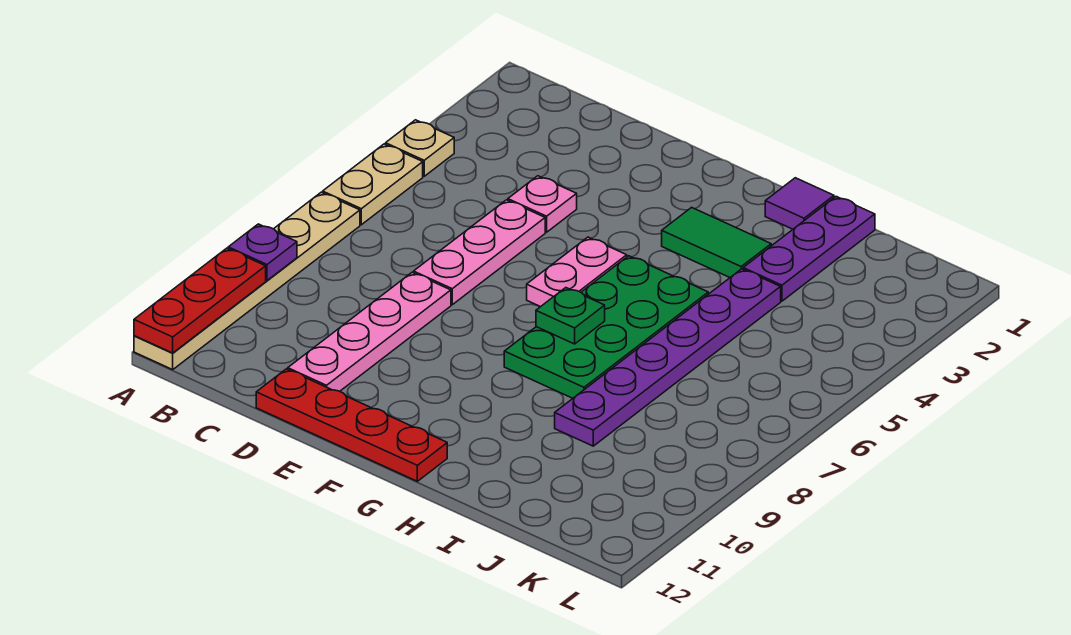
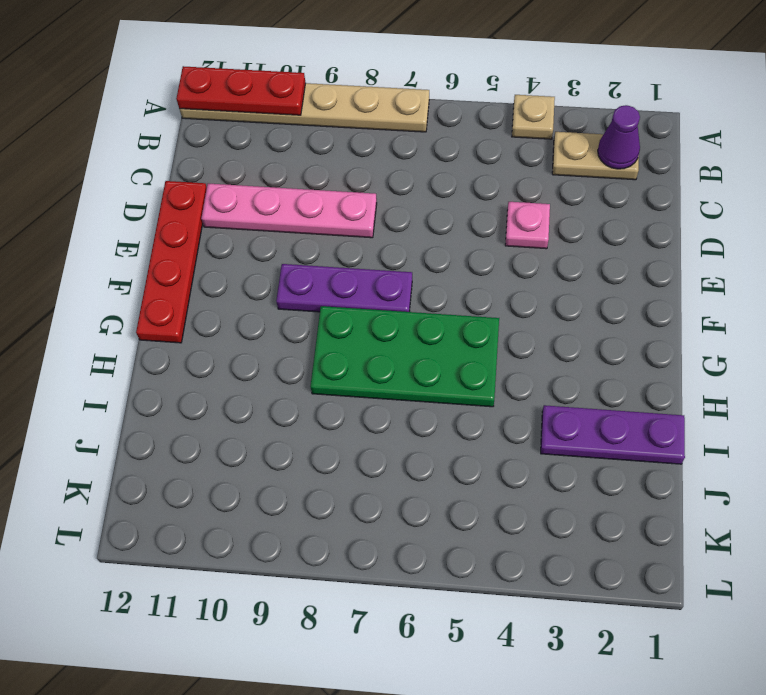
tan plate B2:B3 level 1 -> tan plate A5:A6 level 1
purple cone B2 level 2 -> none
purple plate F7:F9 level 1 -> none
none -> pink plate D5:D7 level 1
none -> pink plate F5:F6 level 1
none -> green tile G3:H3 level 1

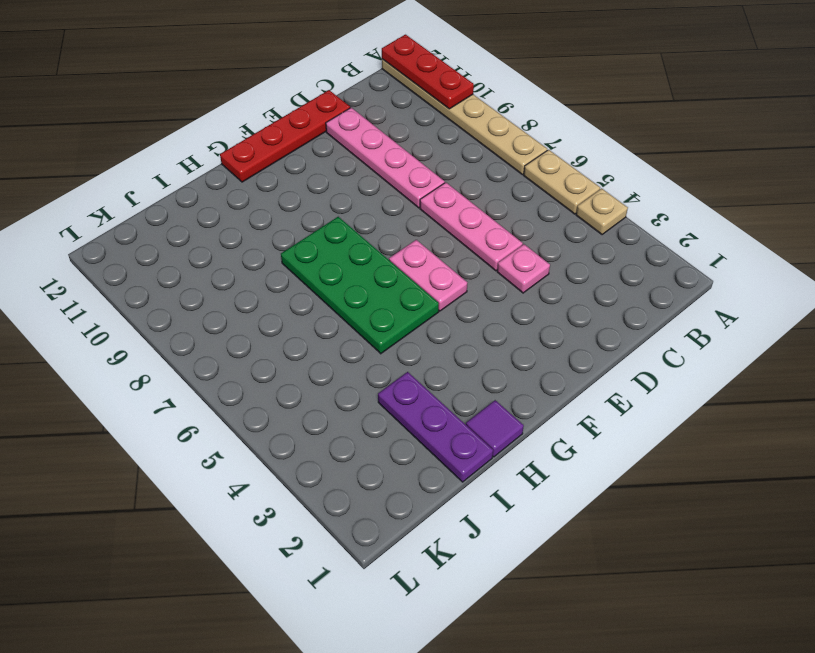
none -> green tile G3:H3 level 1
none -> purple plate I4:I9 level 1
none -> purple plate A9 level 2

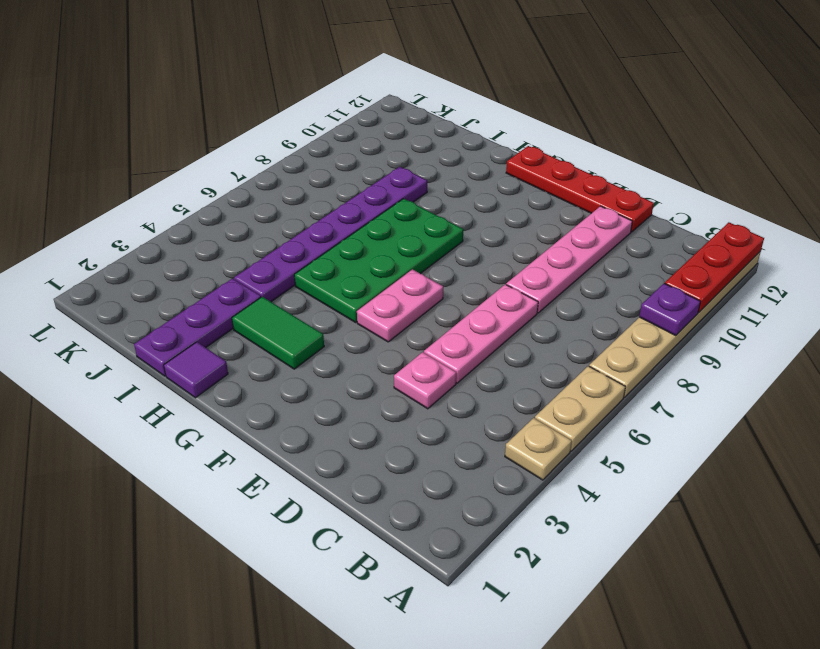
none -> green plate G7 level 2

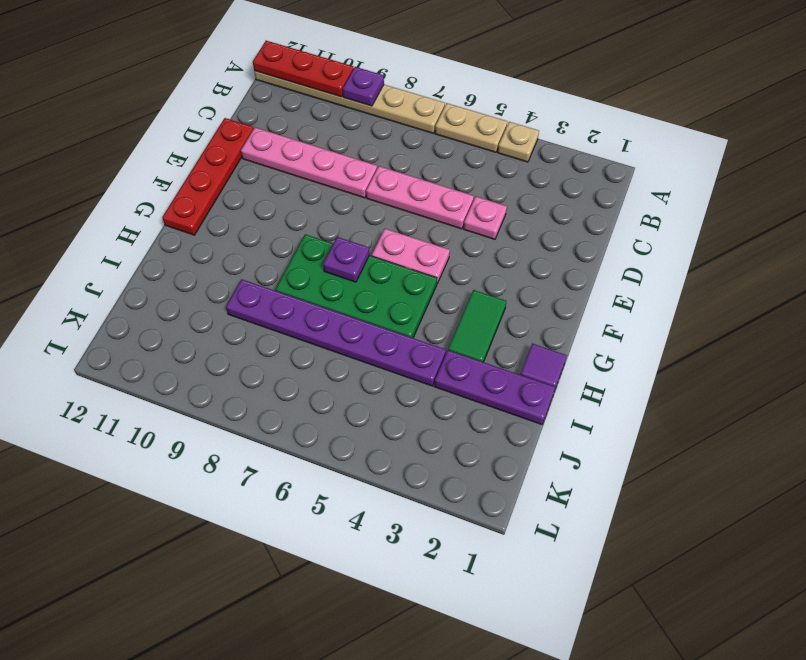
purple plate G7 level 2 -> green plate G7 level 2

